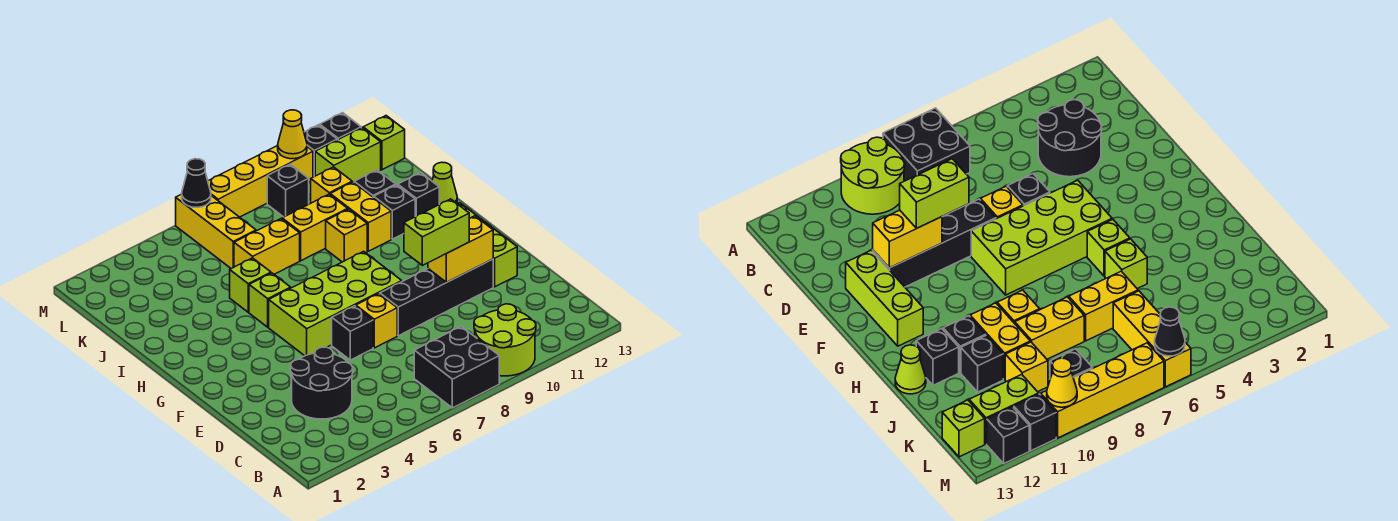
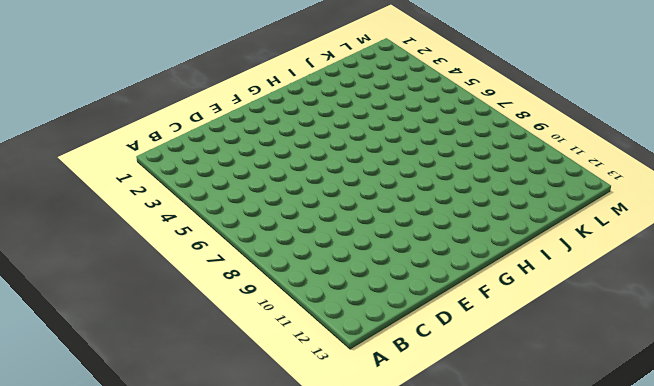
none -> black brick A7:B8 level 1
none -> lime round brick A9:B10 level 1
none -> black round brick C3:D4 level 1
none -> black brick E6 level 1

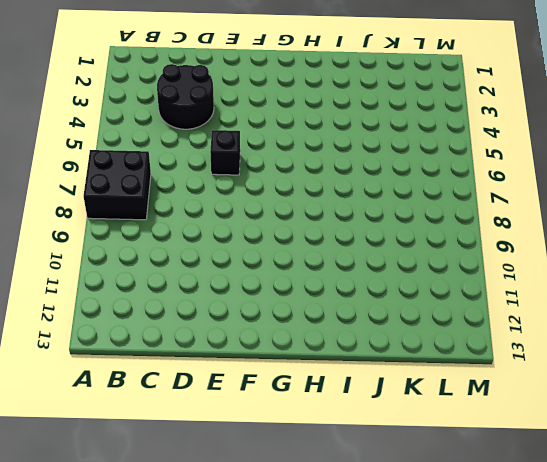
none -> lime round brick A9:B10 level 1
none -> yellow brick E7 level 1
none -> black brick E8:E11 level 1
none -> lime brick E12:G12 level 1

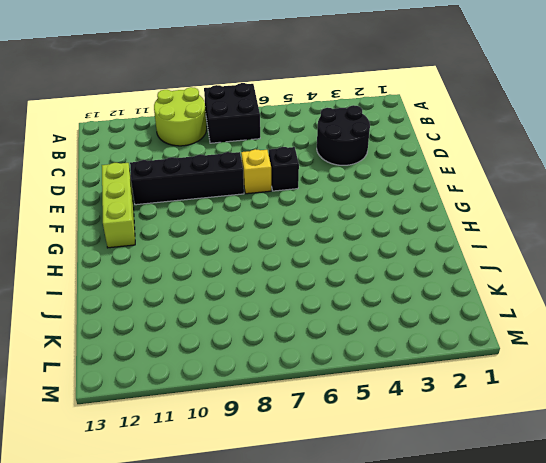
none -> lime brick F5:G8 level 1
none -> lime brick H5 level 1
none -> lime brick I5 level 1
none -> yellow brick I9 level 1

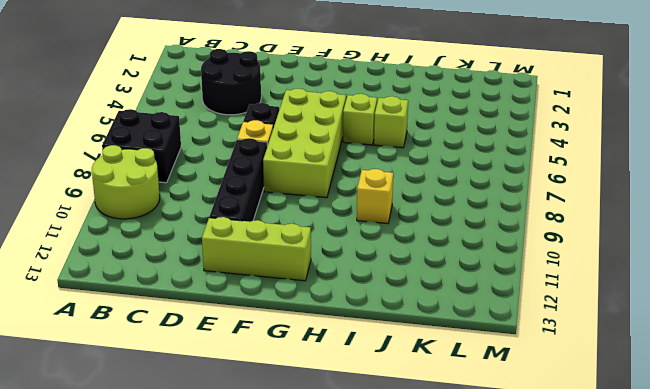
none -> yellow brick I10:J10 level 1
none -> black brick I11 level 1
none -> black brick I12 level 1
none -> lime cone I13 level 1

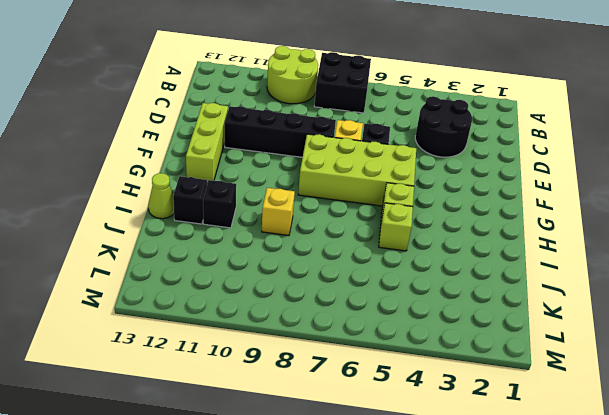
none -> yellow brick I10:J10 level 1
none -> yellow brick J6:J7 level 1
none -> yellow brick J8:J9 level 1
none -> black brick J11 level 1

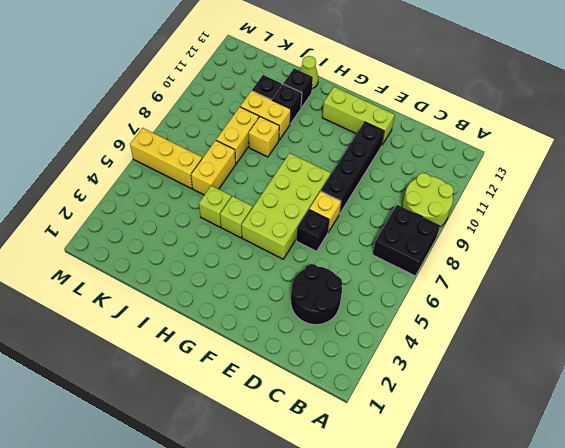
none -> yellow brick K10 level 1
none -> black brick L9 level 1
none -> lime brick L11:L12 level 1
none -> lime brick L13 level 1

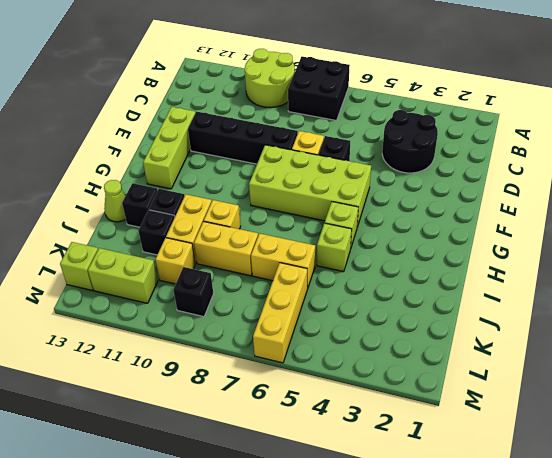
none -> yellow brick M7:M10 level 1
none -> black brick M11 level 1
none -> black brick M12 level 1
none -> yellow brick E10:E11 level 2

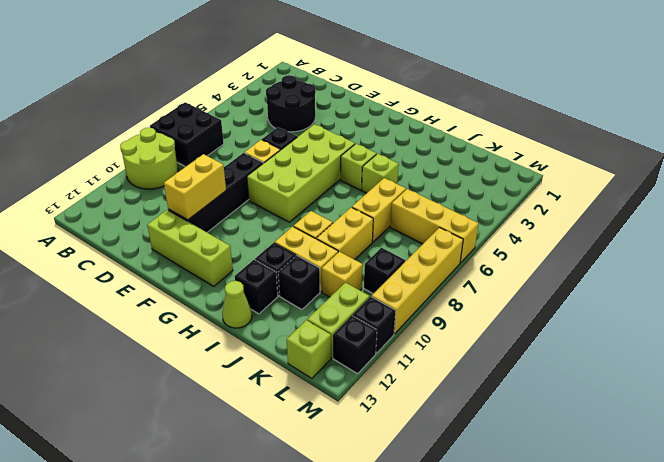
none -> black cone M6 level 2
none -> yellow cone M10 level 2
none -> lime brick E9:E10 level 3

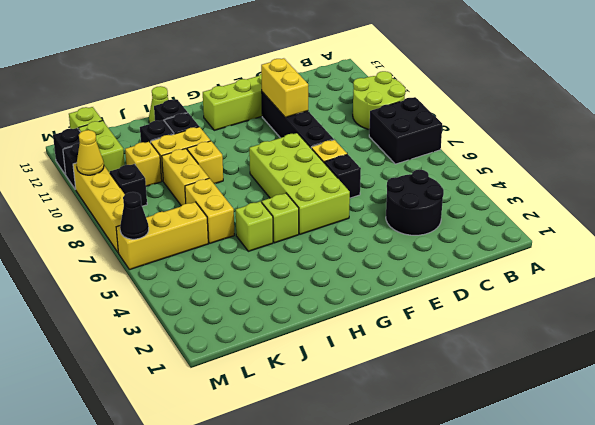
none -> lime brick E9:E10 level 3

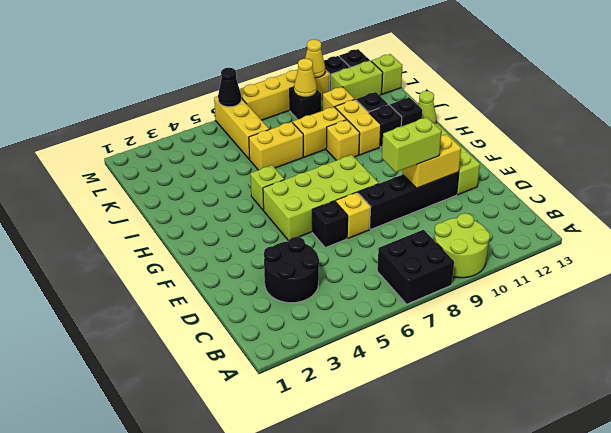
yellow cone L9 level 2 -> none
none -> lime brick I5 level 1

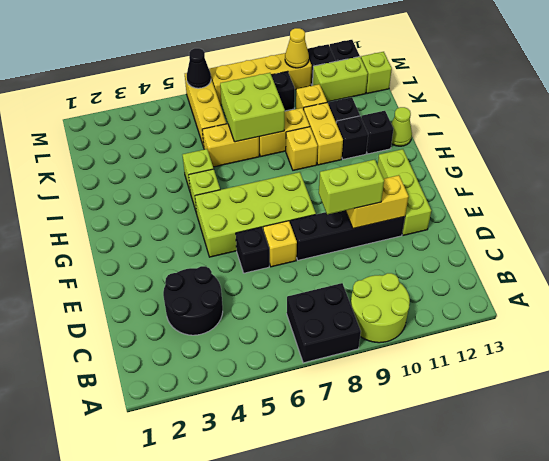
lime brick J7:K8 level 2 -> none

